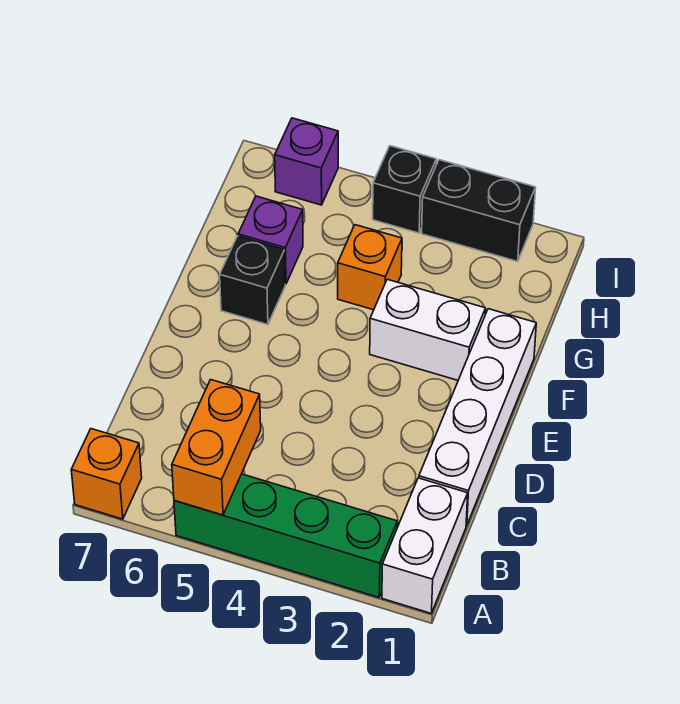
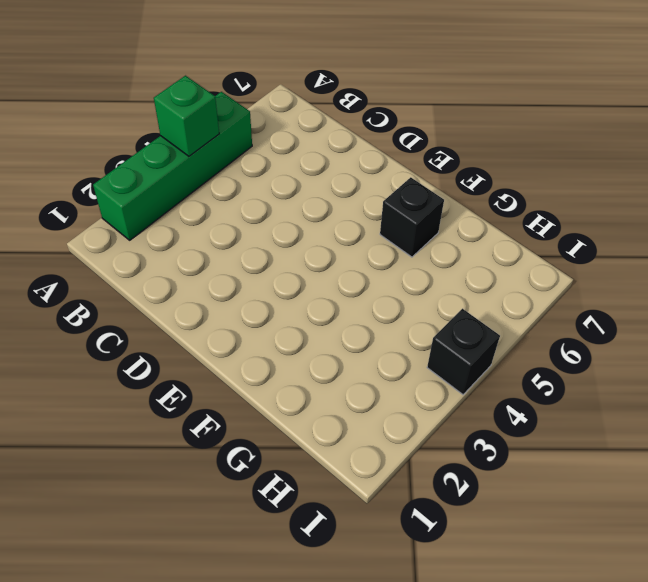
green brick A4 level 2 -> none
none -> white brick A1:B1 level 1
none -> orange brick A7 level 1
none -> white brick C1:F1 level 1

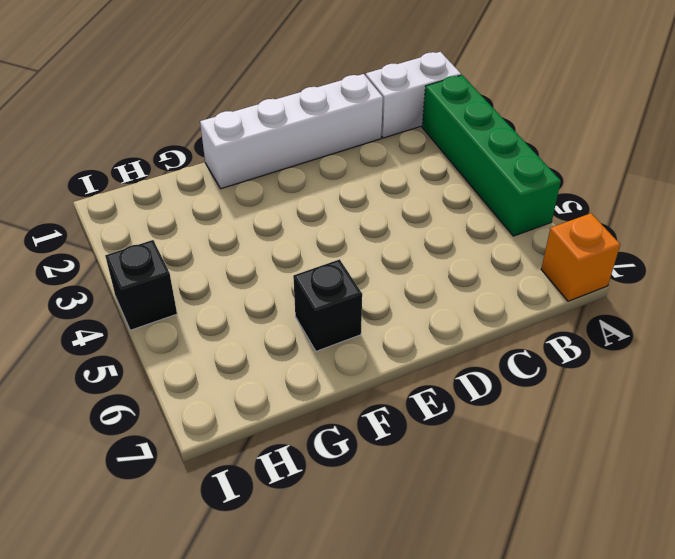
none -> white brick F2:F3 level 1
none -> orange brick G4 level 1
none -> purple brick G6 level 1

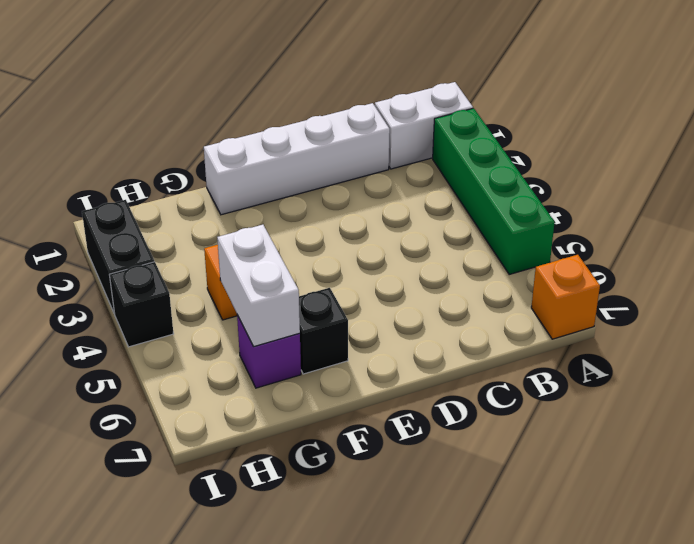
white brick G5:G6 level 2 -> white brick F2:F3 level 1
none -> purple brick I6 level 1
none -> orange brick A5:B5 level 2

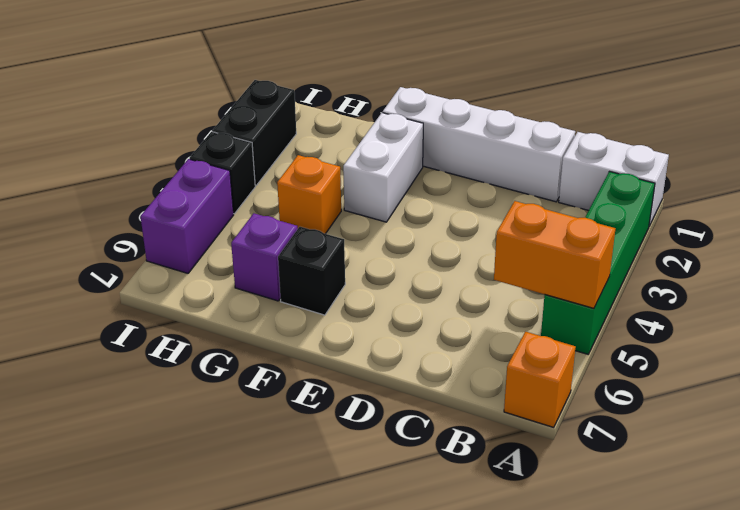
purple brick I5:I6 level 1 -> purple brick I6 level 1

